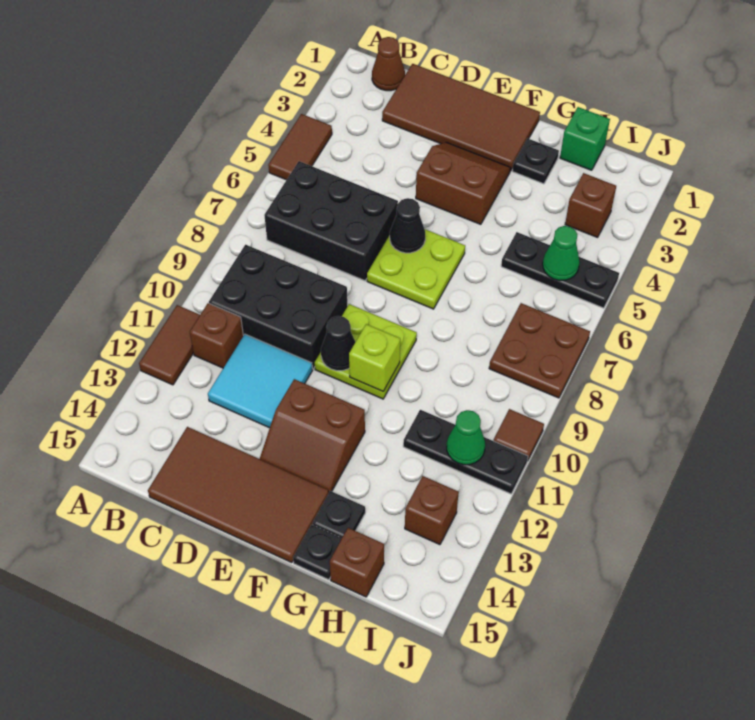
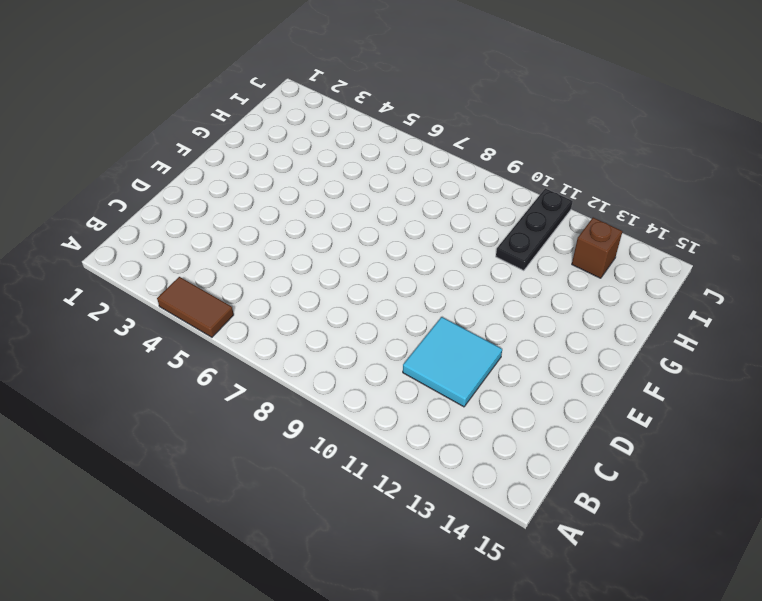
none -> brown tile A11:A12 level 1
none -> brown cone B1 level 1
none -> black brick B6:D7 level 1

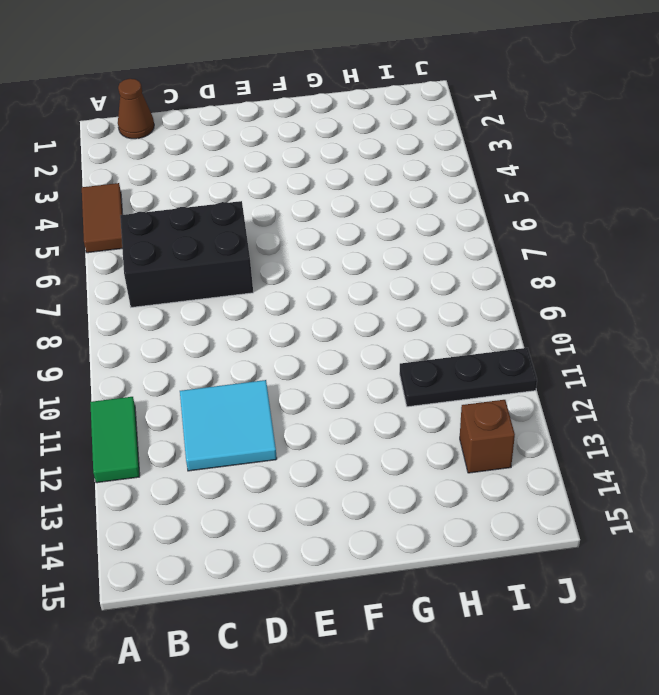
green tile A11:A12 level 1 -> brown tile A11:A12 level 1
none -> black brick B9:D10 level 1
none -> brown brick B11 level 1
none -> brown tile C1:F2 level 1

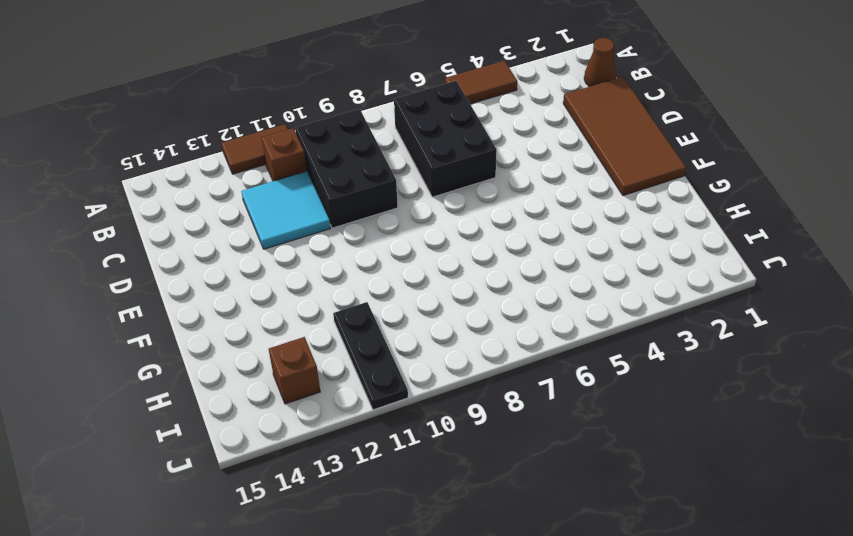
none -> brown tile C14:F15 level 1
none -> brown slope E3:F4 level 1 top 4
none -> lime plate E6:F7 level 1

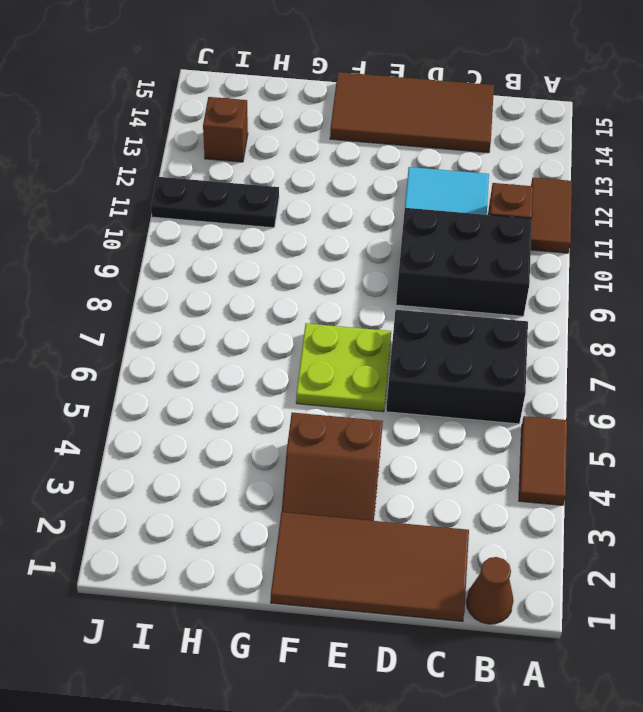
none -> lime plate E9:F10 level 1
none -> brown slope E12:F13 level 1 top 12
none -> black plate G2 level 1

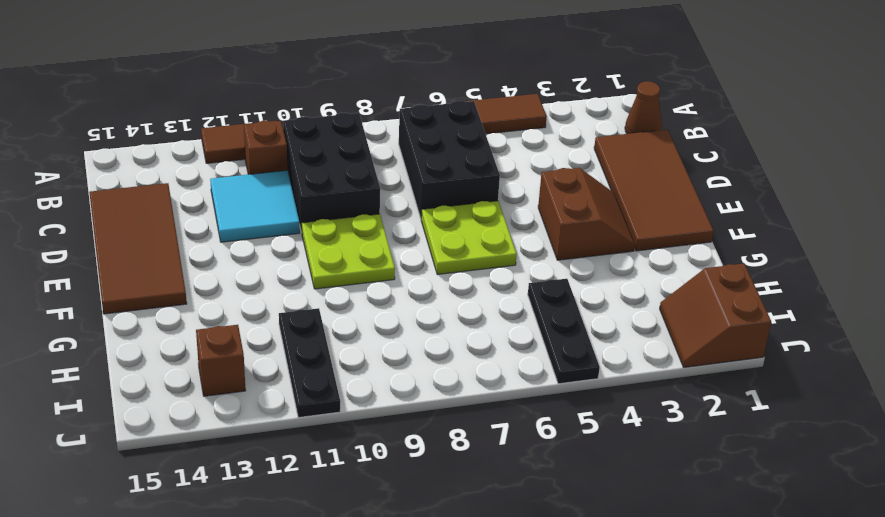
brown slope I1:J2 level 1 top 1 -> brown slope E12:F13 level 1 top 12
none -> black plate G2 level 1
none -> black plate G14 level 1
none -> black plate G15 level 1

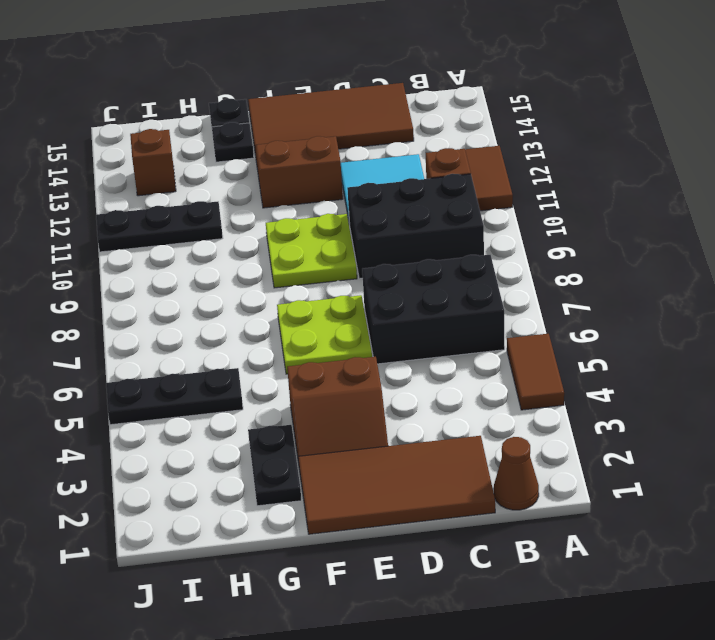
black plate G2:G3 level 1 -> black plate G2 level 1
none -> green brick H1 level 1
none -> brown brick H15 level 1
none -> brown brick I3 level 1

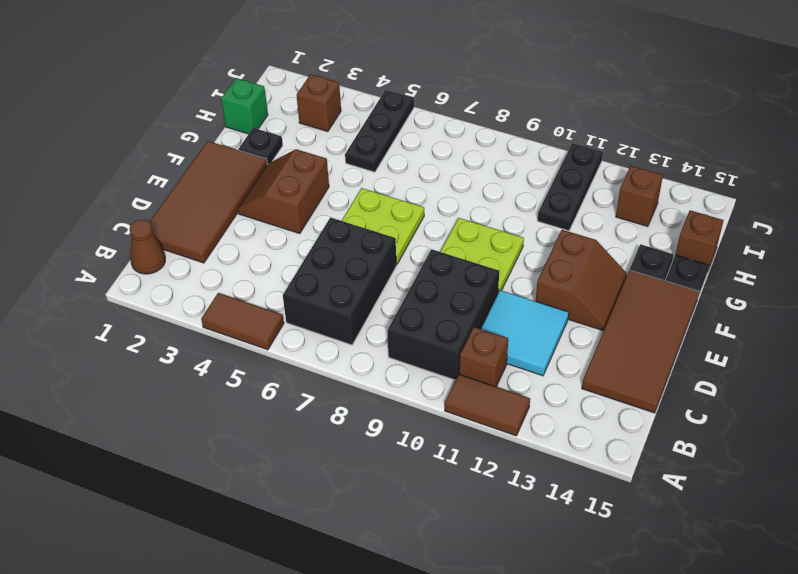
none -> brown plate I7:J8 level 1
none -> brown tile J10 level 1
none -> black cone E6 level 2

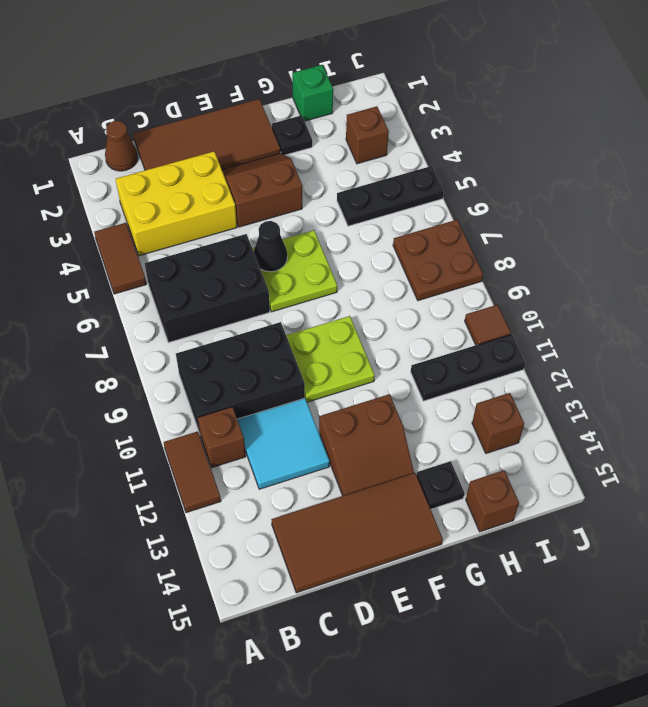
yellow brick B3:D4 level 1 -> none
none -> black plate G15 level 1
none -> black cone E10 level 2
none -> lime brick F10 level 2

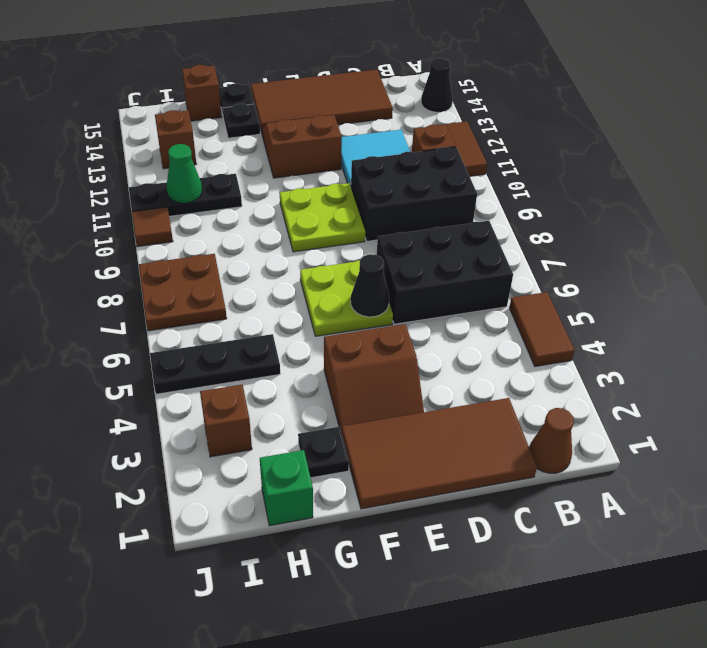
black cone A14 level 1 -> black cone E10 level 2
none -> lime brick F10 level 2
none -> green cone I5 level 2

